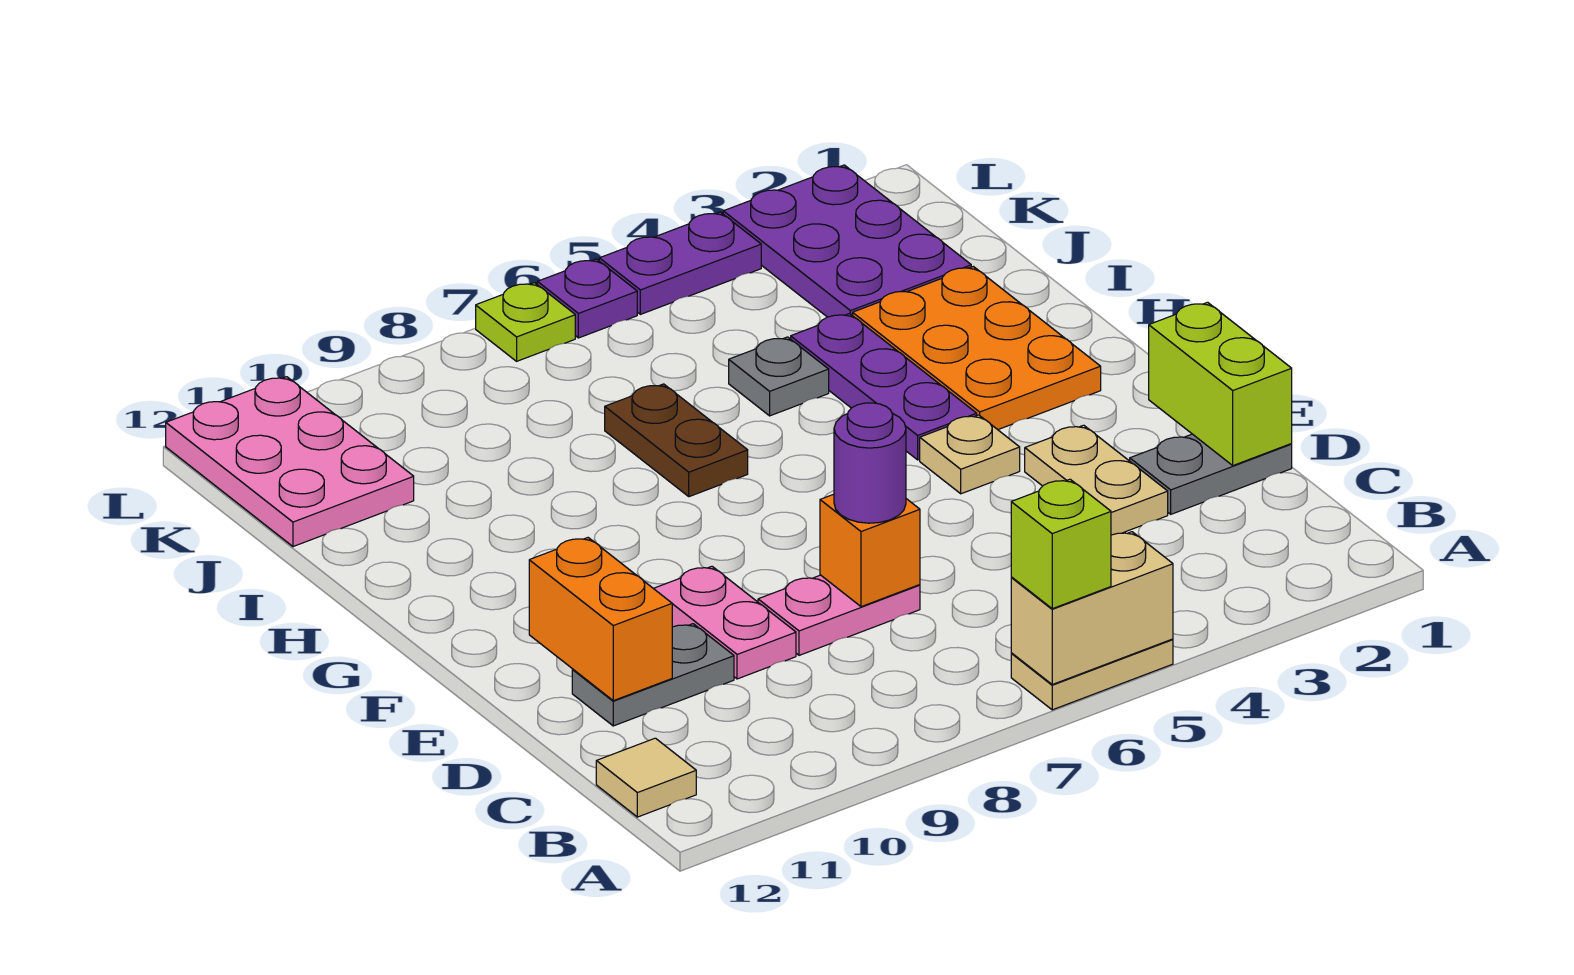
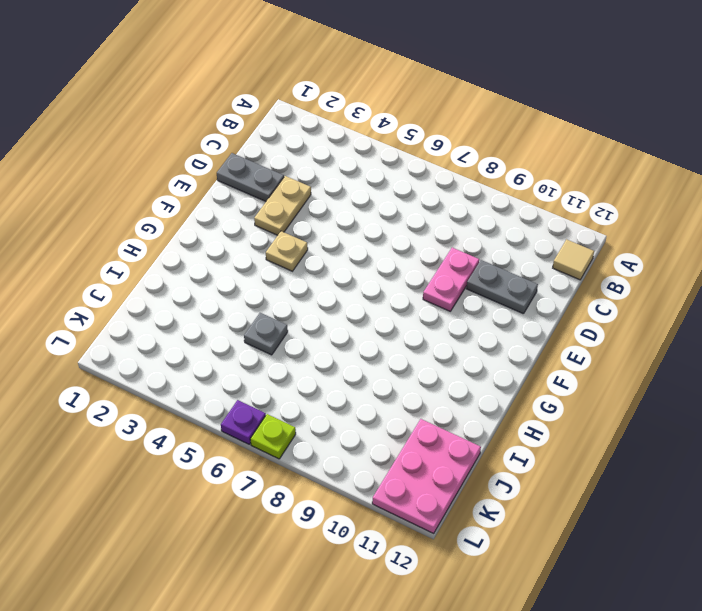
none -> tan plate A5:A6 level 1
none -> pink plate D7:D8 level 1
none -> orange plate G2:I3 level 1

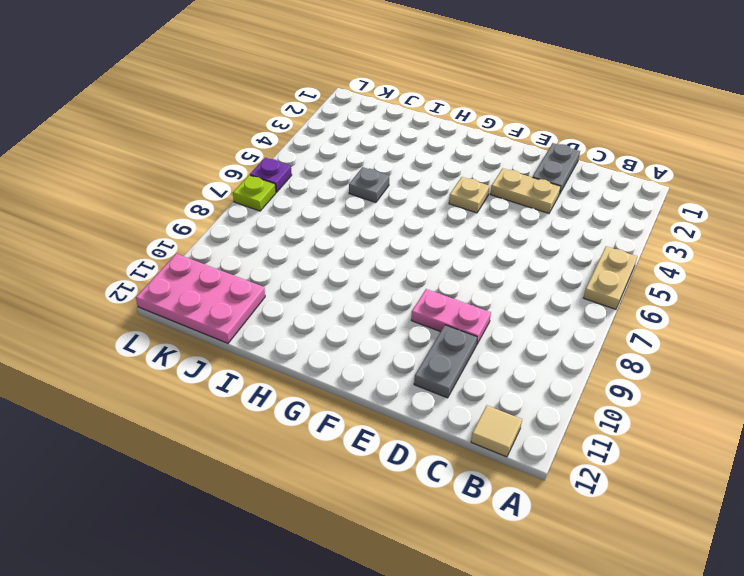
none -> pink plate D7:D8 level 1
none -> orange plate G2:I3 level 1
none -> purple plate G4:I4 level 1

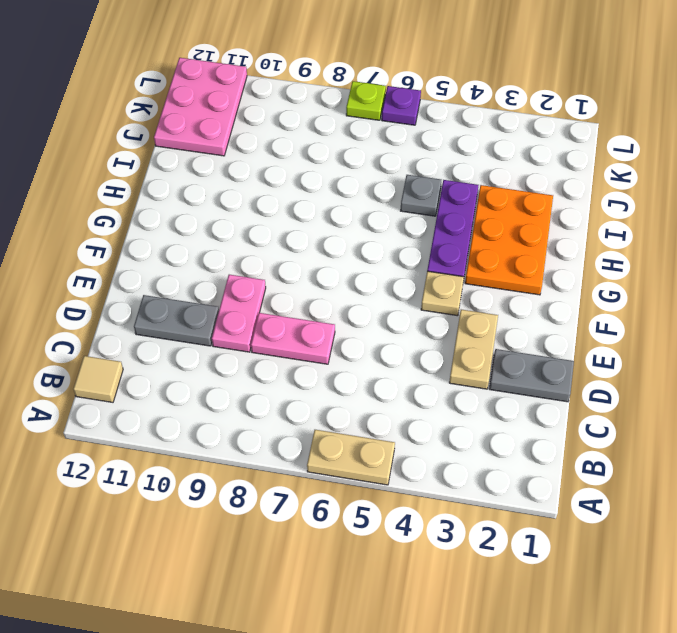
none -> brown plate H7:I7 level 1
none -> purple plate J2:L3 level 1
none -> purple plate L4:L5 level 1

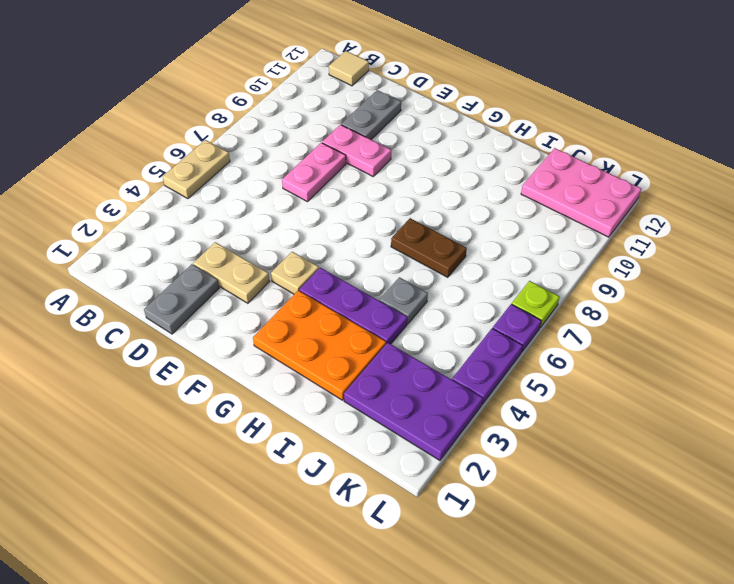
none -> tan brick A5:A6 level 2
none -> lime brick D1:E1 level 2
none -> orange brick D7 level 2

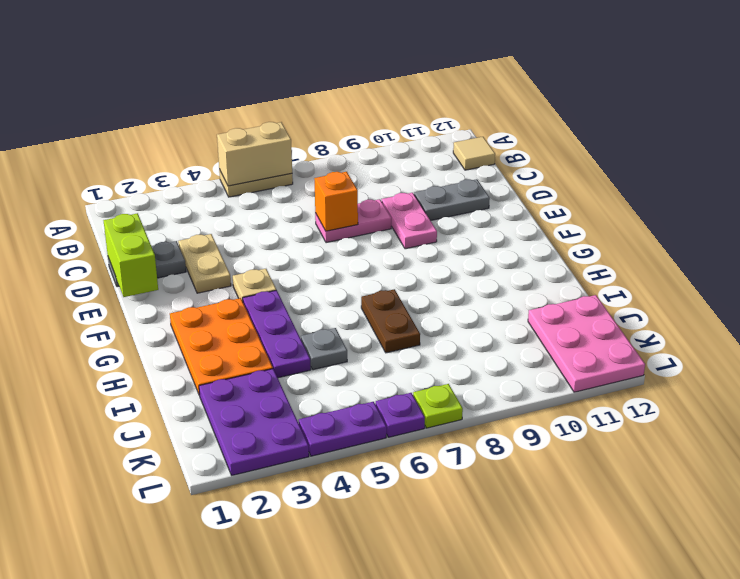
none -> orange brick D11:E11 level 2
none -> lime brick A6 level 3
none -> purple round brick D7 level 3

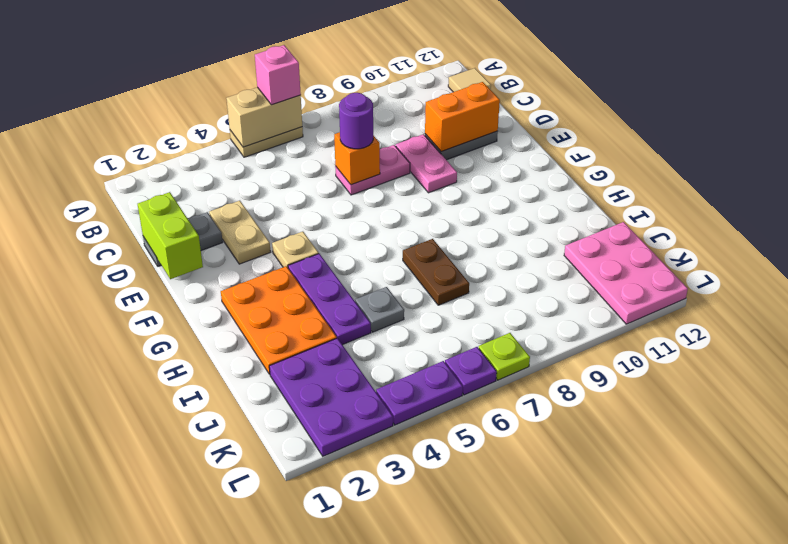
pink brick A6 level 3 -> lime brick A6 level 3
orange brick D10:D11 level 2 -> orange brick D11:E11 level 2

